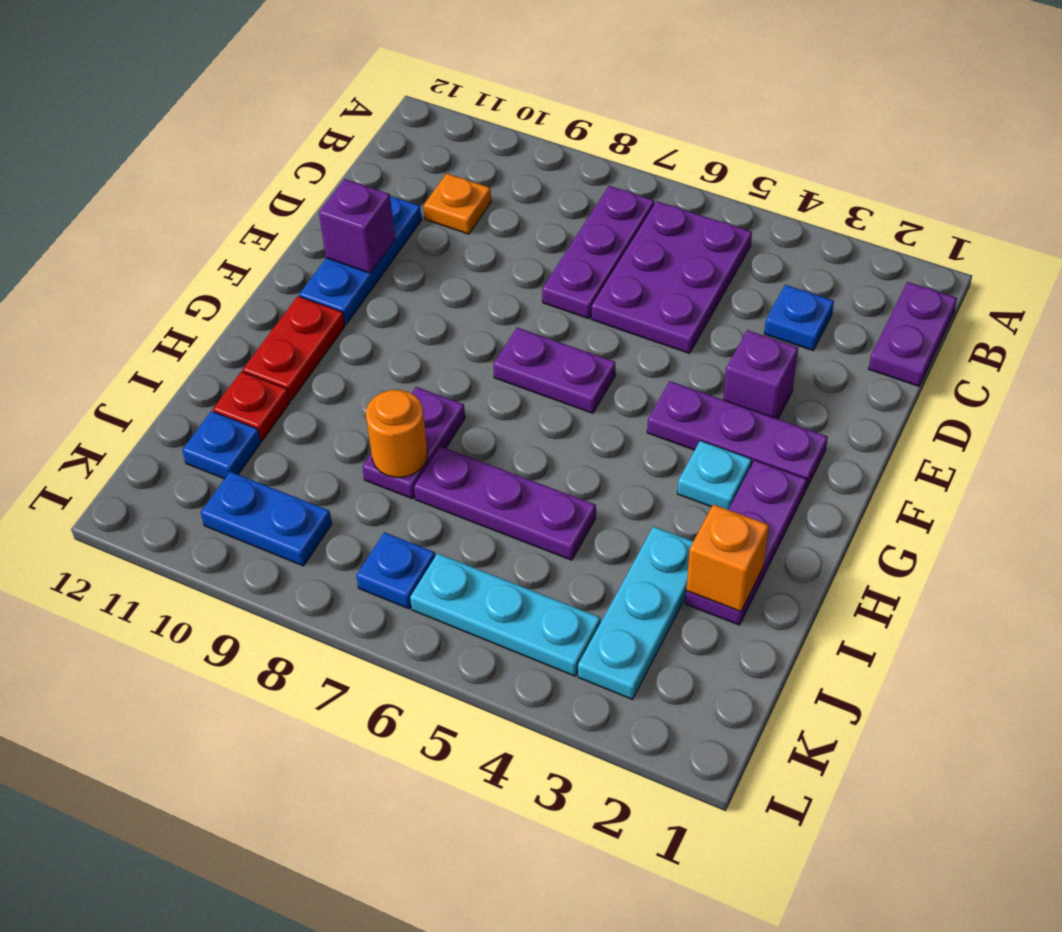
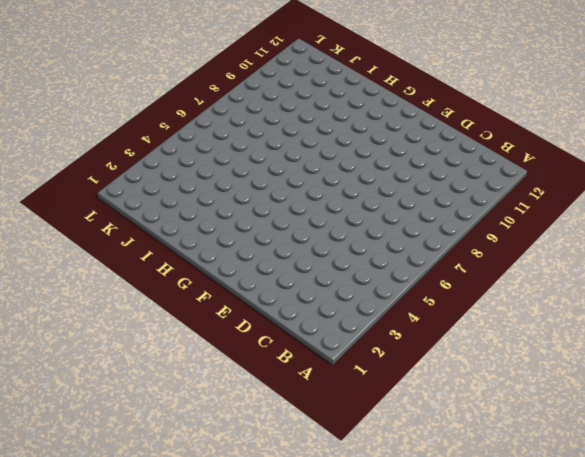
none -> purple plate B1:C1 level 1
none -> purple plate B5:D6 level 1
none -> purple plate B7:D7 level 1

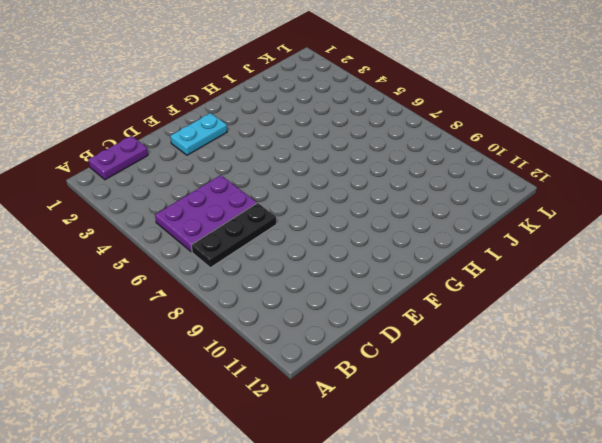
black plate B7:D7 level 1 -> purple plate B7:D7 level 1
cyan plate E2:F2 level 1 -> purple plate F2:F4 level 1
none -> blue plate C3 level 1
none -> orange plate C10 level 1
none -> blue plate D11:F11 level 1

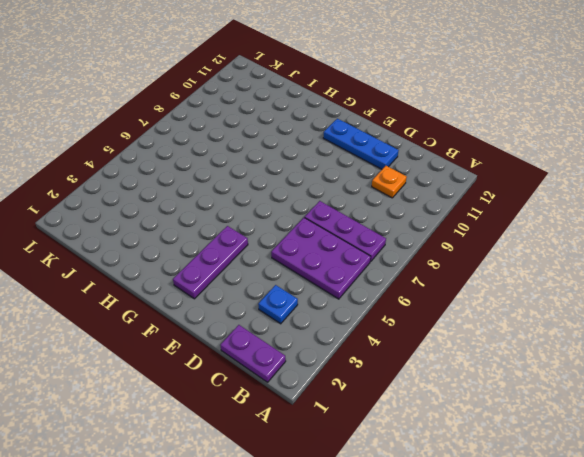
none -> purple brick E3 level 1
none -> purple plate F6:F7 level 1
none -> purple plate G2:I2 level 1

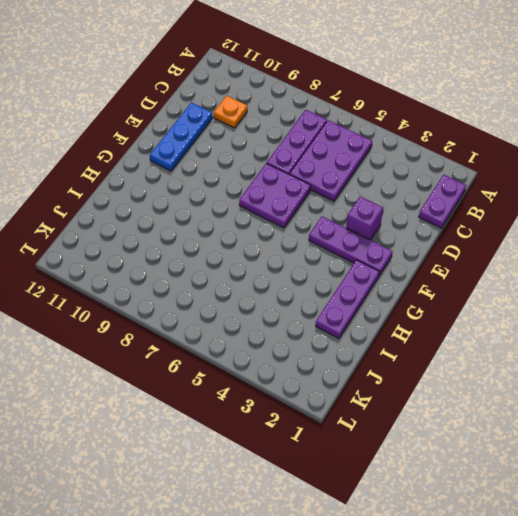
purple plate E6:F7 level 1 -> purple plate F6:F7 level 1
none -> blue plate C3 level 1
none -> cyan plate G3 level 1
none -> red plate G11:H11 level 1

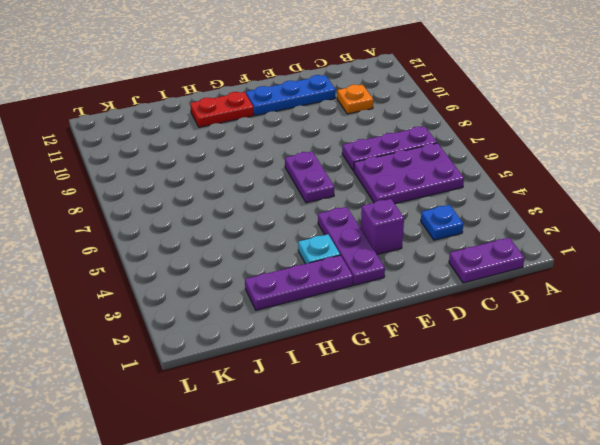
none -> purple plate H8:I8 level 1
none -> cyan plate I3:K3 level 1
none -> purple plate I5:I7 level 1

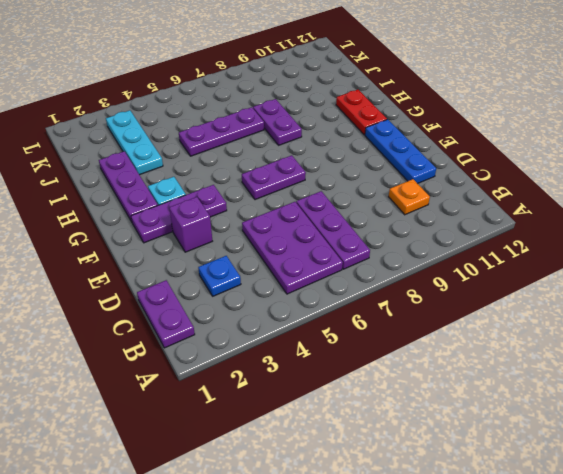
none -> red plate I11 level 1
none -> blue plate J11 level 1
none -> cyan plate K4:K6 level 1

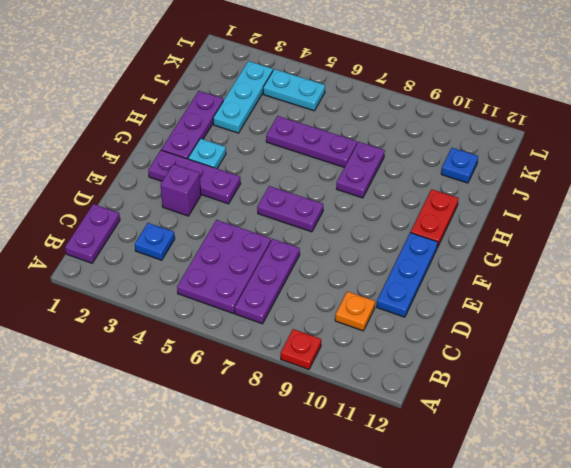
red plate A9 level 1 -> red plate I11 level 1
cyan plate K4:K5 level 1 -> cyan plate K4:K6 level 1
none -> blue plate K7 level 1
none -> blue plate K9:K10 level 1
none -> purple brick E11 level 2

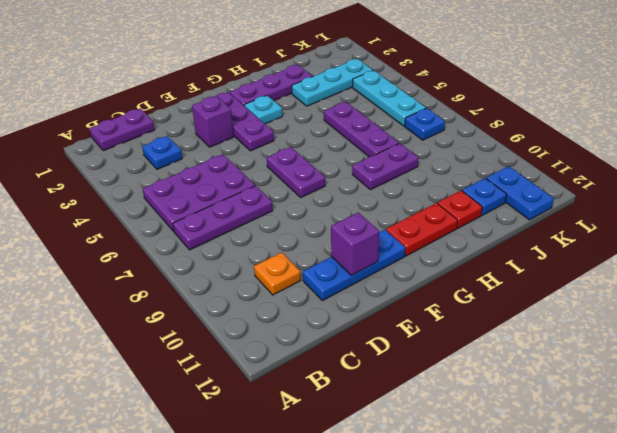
blue plate K11:K12 level 1 -> blue plate K9:K10 level 1
none -> orange brick I2 level 2
none -> orange round brick I8 level 2

